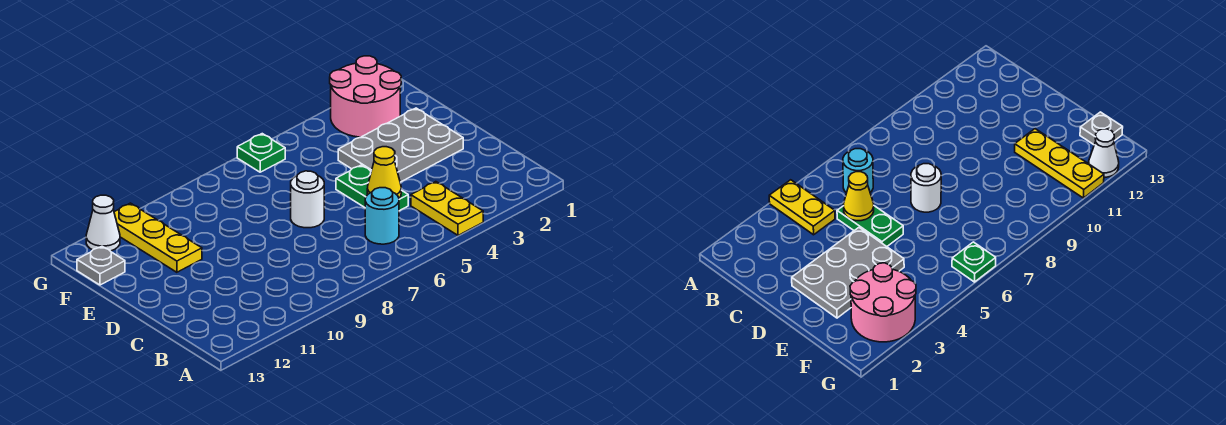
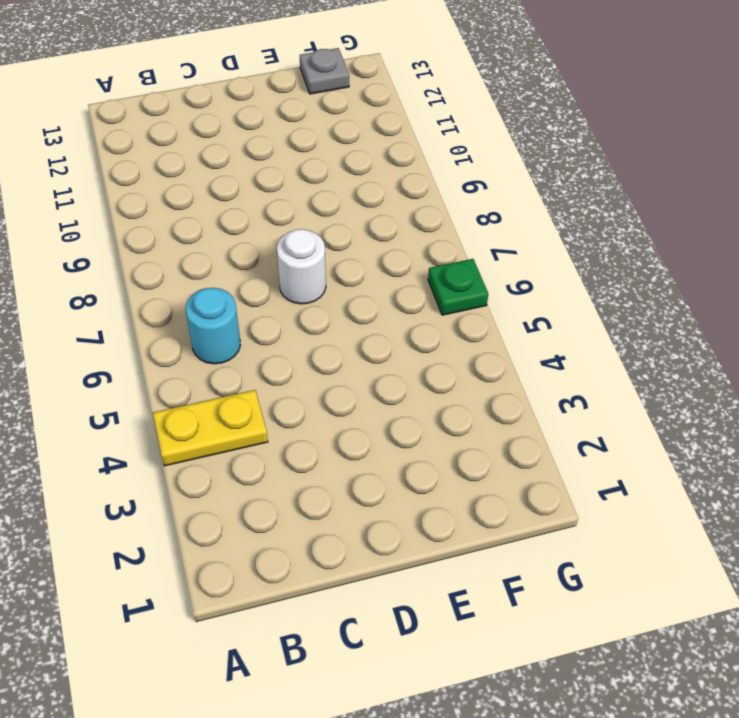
none -> green plate C5:D5 level 1
none -> grey plate D2:E4 level 1

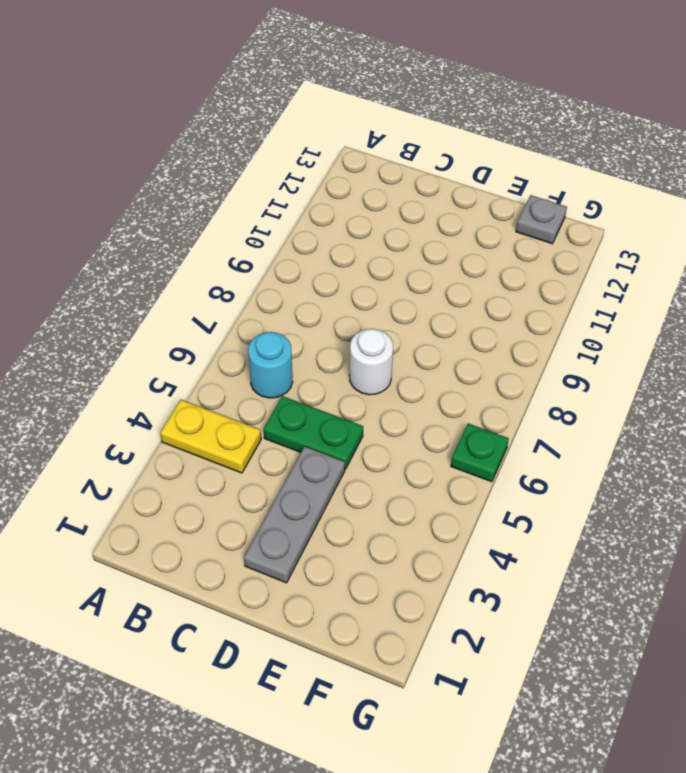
grey plate D2:D4 level 1 -> grey plate D2:E4 level 1
none -> yellow plate E11:G11 level 1
none -> pink round brick F2:G3 level 1

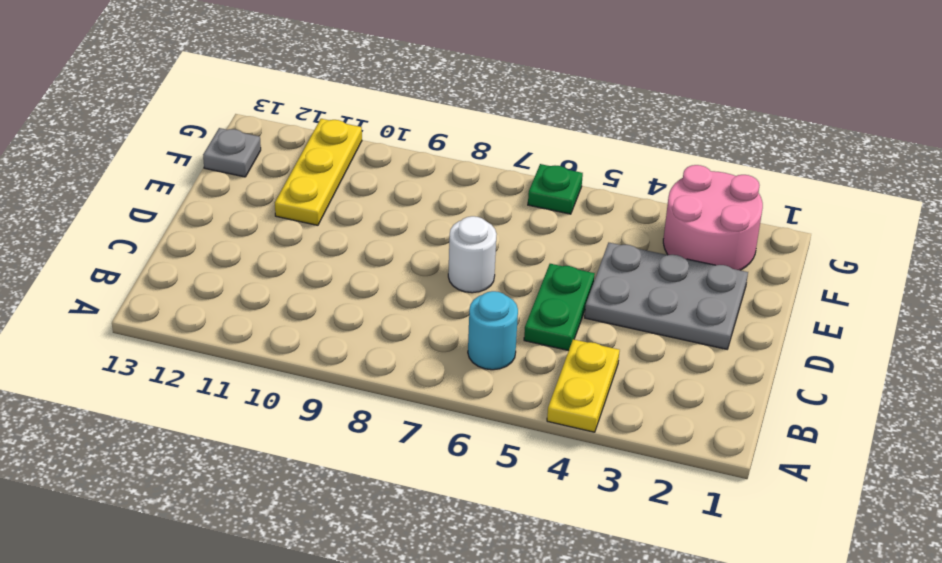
none -> white cone G12 level 1
none -> yellow cone C5 level 2

